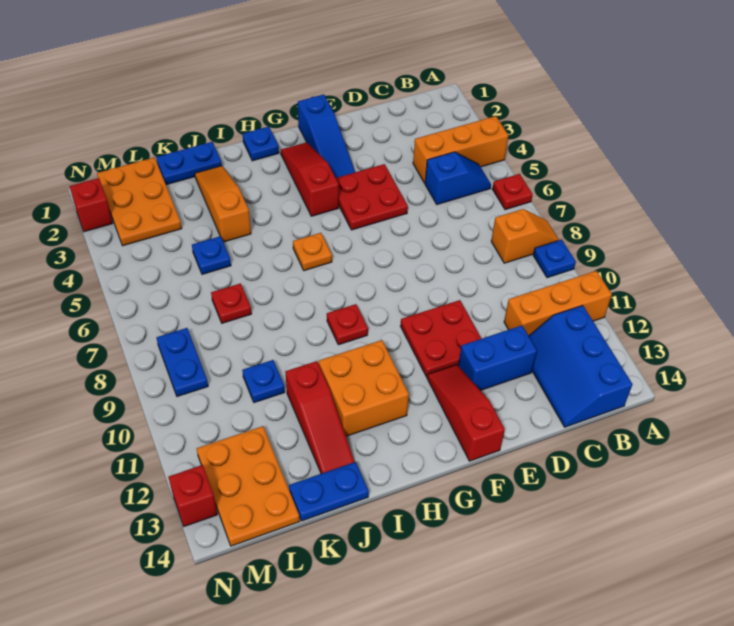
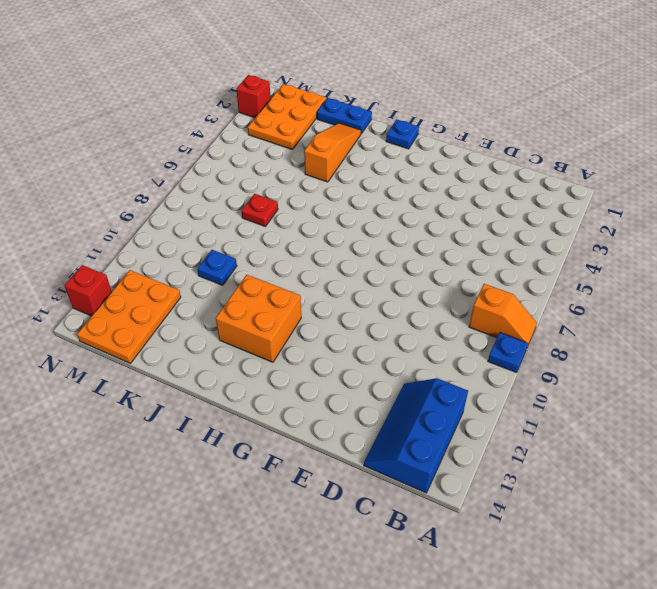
none -> orange brick A4:C4 level 1
none -> red plate A6 level 1
none -> orange brick A11:C11 level 1

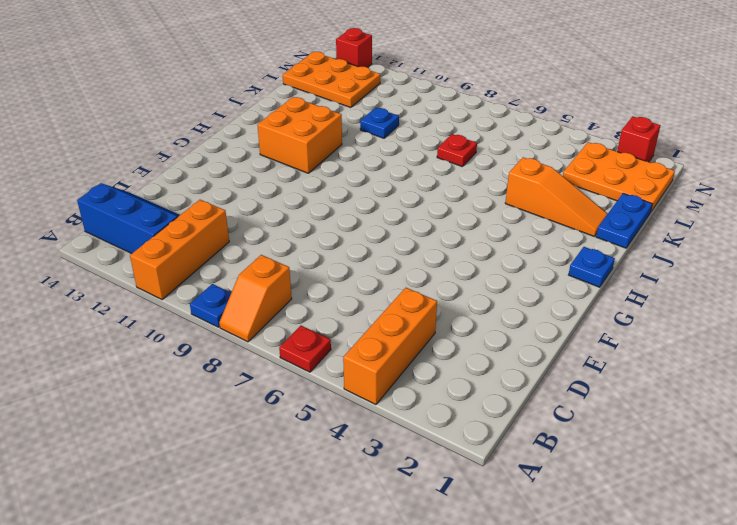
none -> blue slope B5:C5 level 1 top C
none -> blue brick D12:E12 level 1
none -> red plate E4:F5 level 1

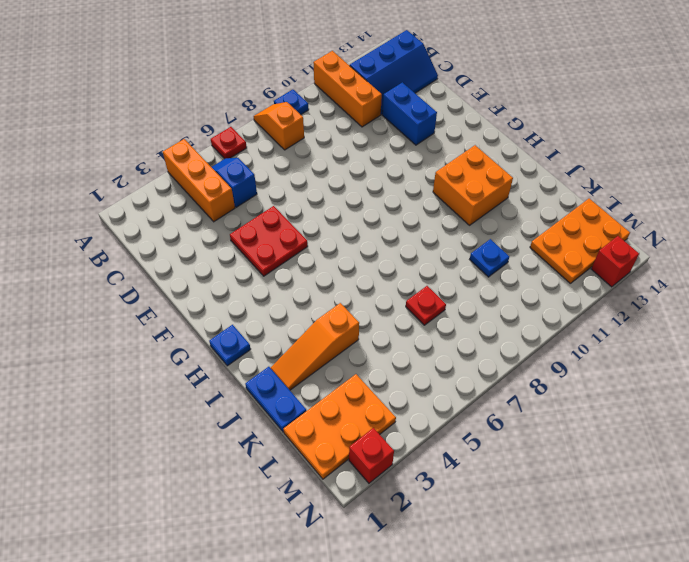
none -> red plate E10:F11 level 1
none -> blue slope F1:F3 level 1 top 1
none -> red slope F12:F14 level 1 top 14

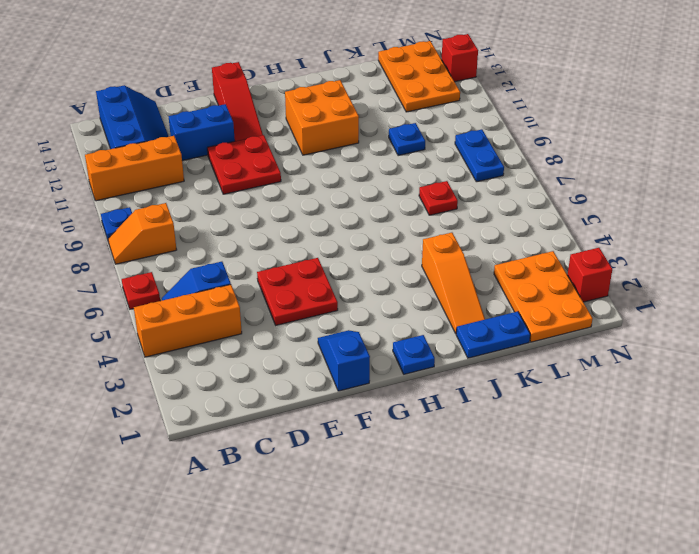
blue slope F1:F2 level 1 top 1 -> blue slope F1:F3 level 1 top 1
none -> red slope G2:G4 level 1 top 4
none -> orange plate H6 level 1
none -> red plate H9 level 1

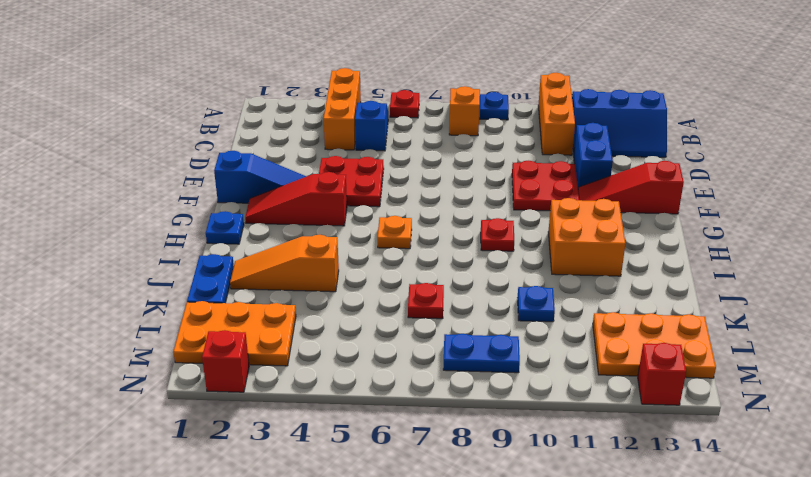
none -> red slope J11:J13 level 1 top 11
none -> blue plate J14:K14 level 1
none -> blue plate K5 level 1

